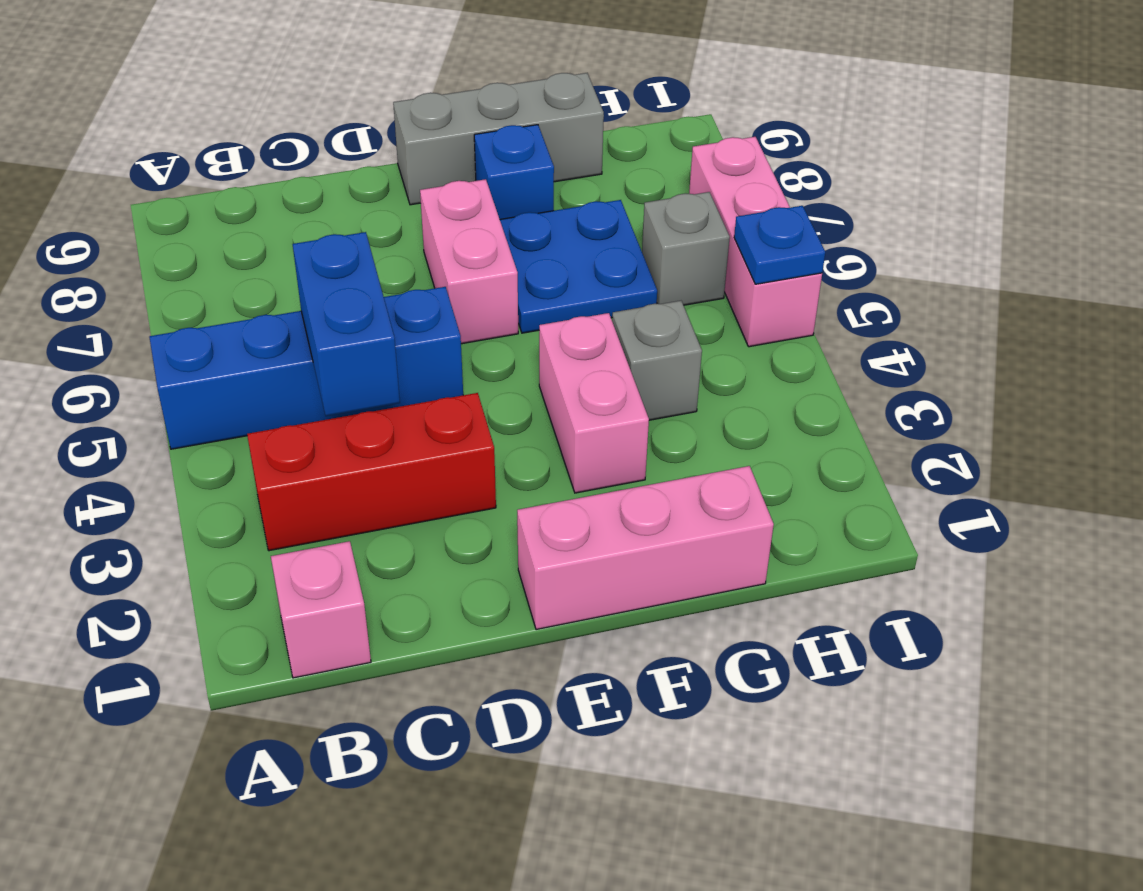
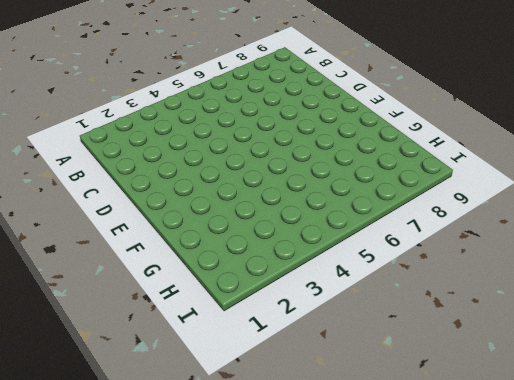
none -> blue brick A5:D5 level 1
none -> pink brick B1 level 1
none -> red brick B3:D3 level 1

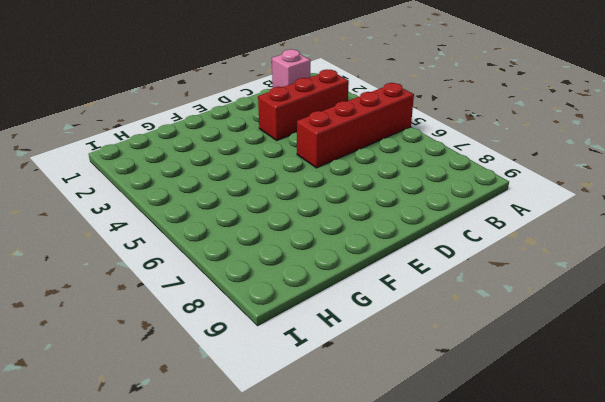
red brick A5:D5 level 1 -> blue brick A5:D5 level 1
none -> pink brick E1:G1 level 1
none -> pink brick E6:E7 level 1
none -> grey brick E9:G9 level 1

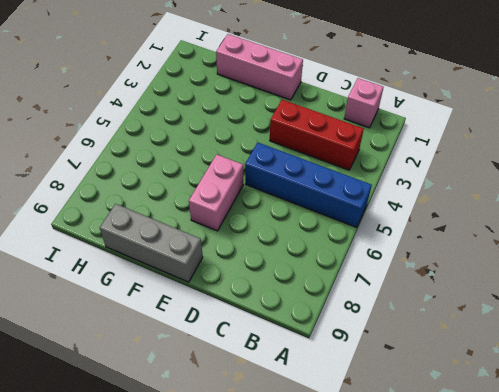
none -> pink brick F3:F4 level 1
none -> blue plate F6:G7 level 1
none -> blue brick F8 level 1

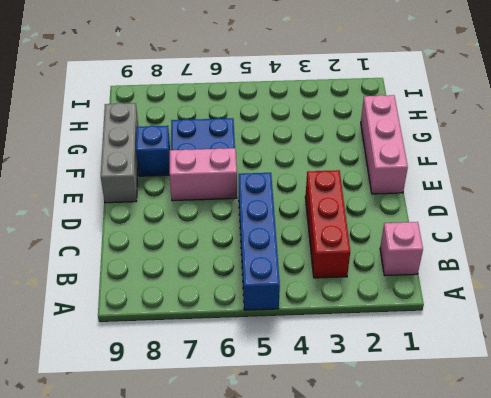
none -> pink brick F3:F4 level 1
none -> grey brick G4 level 1
none -> grey brick H6 level 1

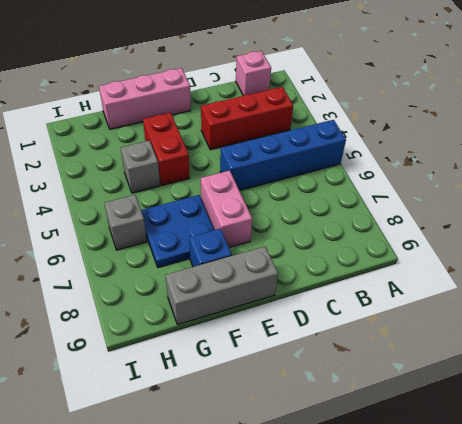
red brick F3:F4 level 1 -> pink brick F3:F4 level 1
none -> pink brick I5:I7 level 1
none -> blue brick C4:C5 level 2
none -> blue plate I5 level 2

